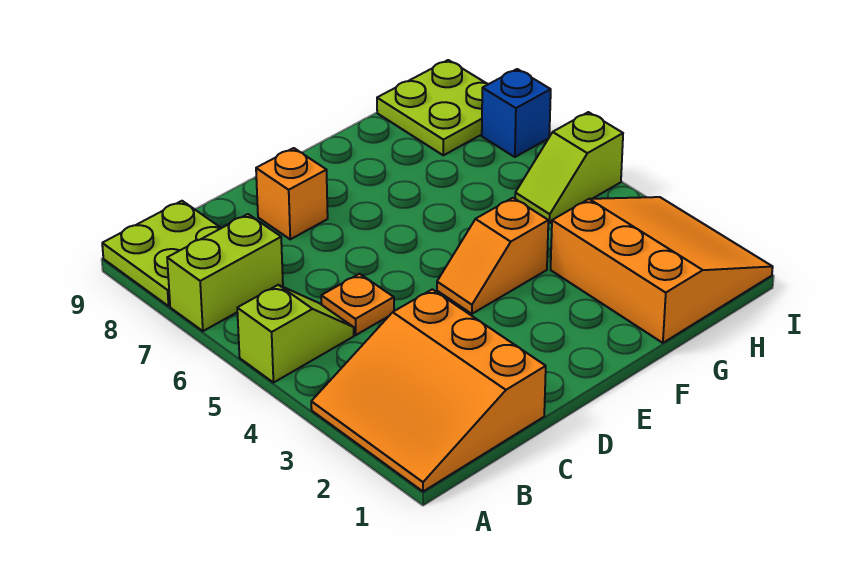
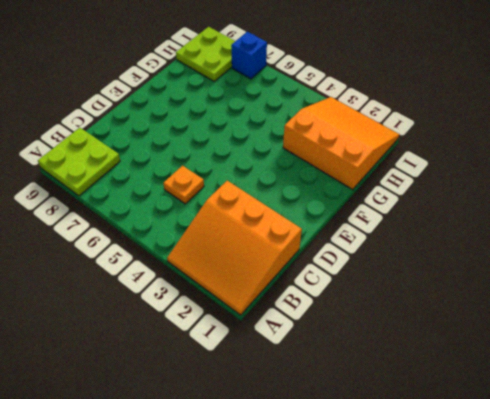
none -> lime slope A5:B5 level 1 top A
none -> lime brick A7:B7 level 1

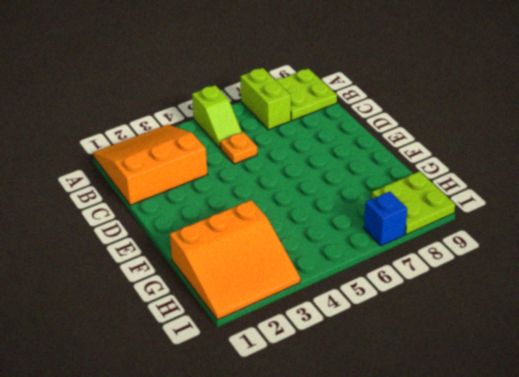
none -> orange brick D8 level 1
none -> orange slope E4:F4 level 1 top F

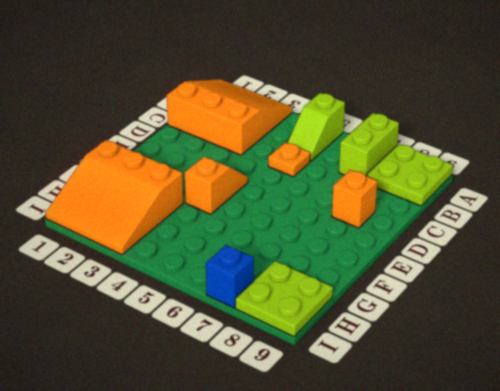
none -> lime slope H5:I5 level 1 top I

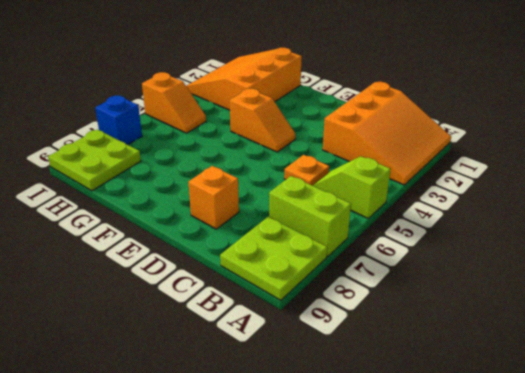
orange slope H5:I5 level 1 top I -> lime slope H5:I5 level 1 top I

